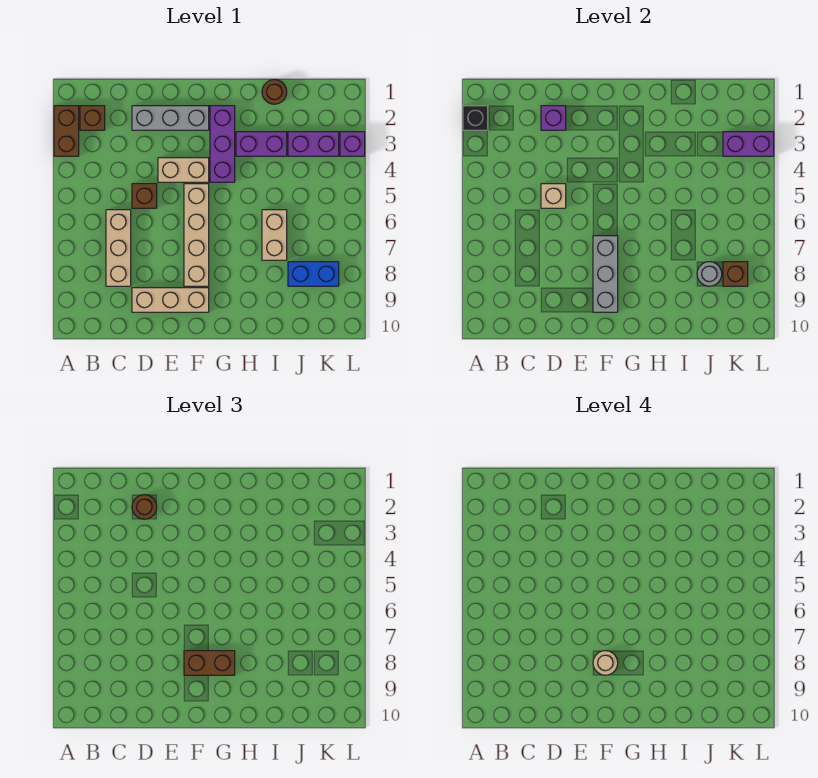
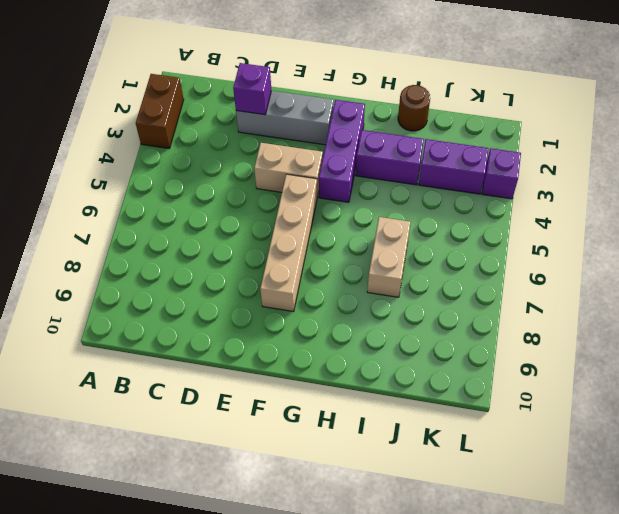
none -> brown brick B2 level 1
none -> tan brick C6:C8 level 1
none -> brown brick D5 level 1

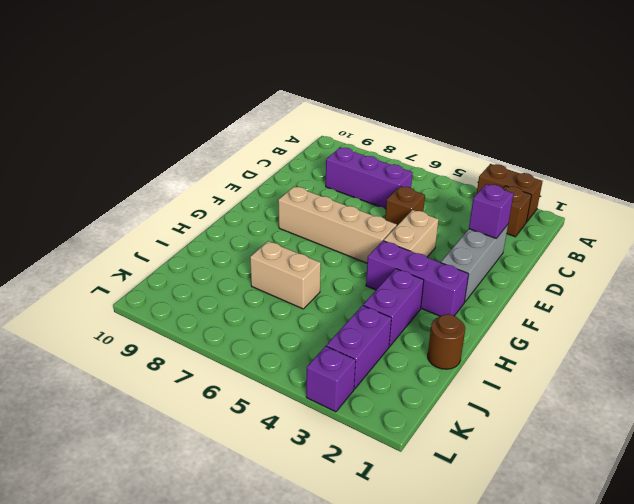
purple brick C6:C8 level 1 -> tan brick C6:C8 level 1
none -> tan brick D9:F9 level 1
none -> blue brick J8:K8 level 1
none -> black brick A2 level 2

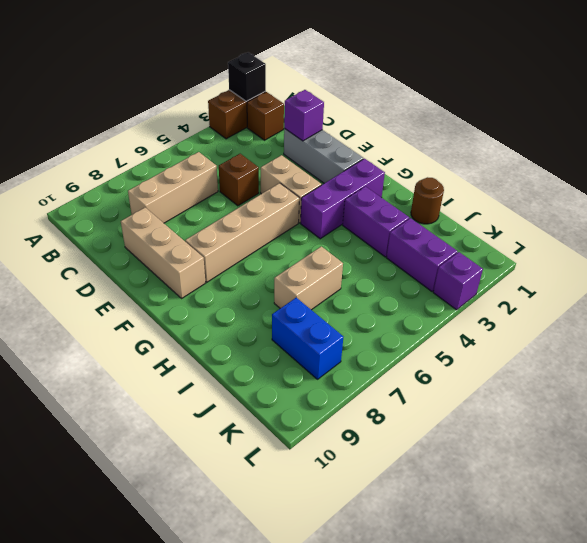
none -> tan brick D5 level 2
none -> grey brick F7:F9 level 2
none -> grey round brick J8 level 2

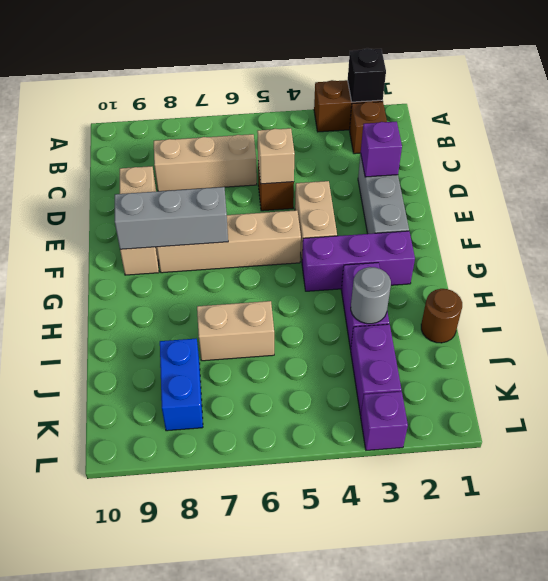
grey round brick I3 level 2 -> grey round brick J8 level 2
none -> purple brick K3:L3 level 2
none -> brown brick K8 level 2
none -> brown round brick D2 level 3

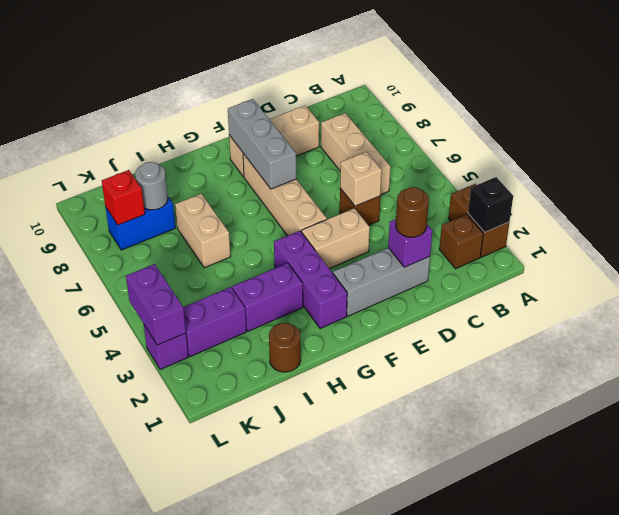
red brick K8 level 2 -> brown brick K8 level 2
purple brick L3:L4 level 2 -> purple brick K3:L3 level 2
none -> brown brick F8:G8 level 3
none -> tan round brick F8 level 4

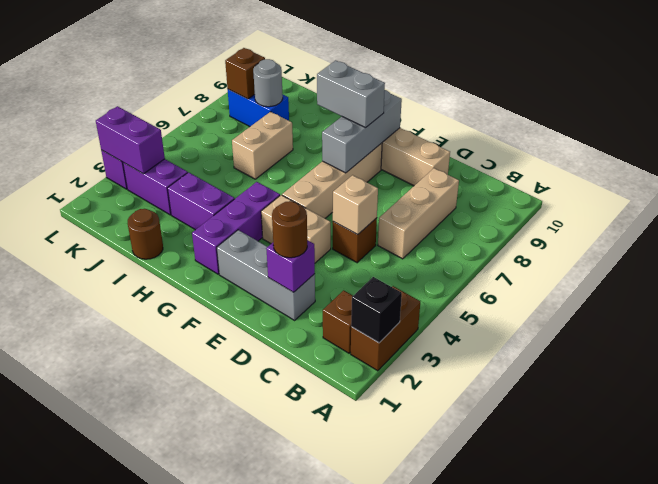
grey brick F8:G8 level 3 -> brown brick F8:G8 level 3
none -> tan round brick F8 level 4

